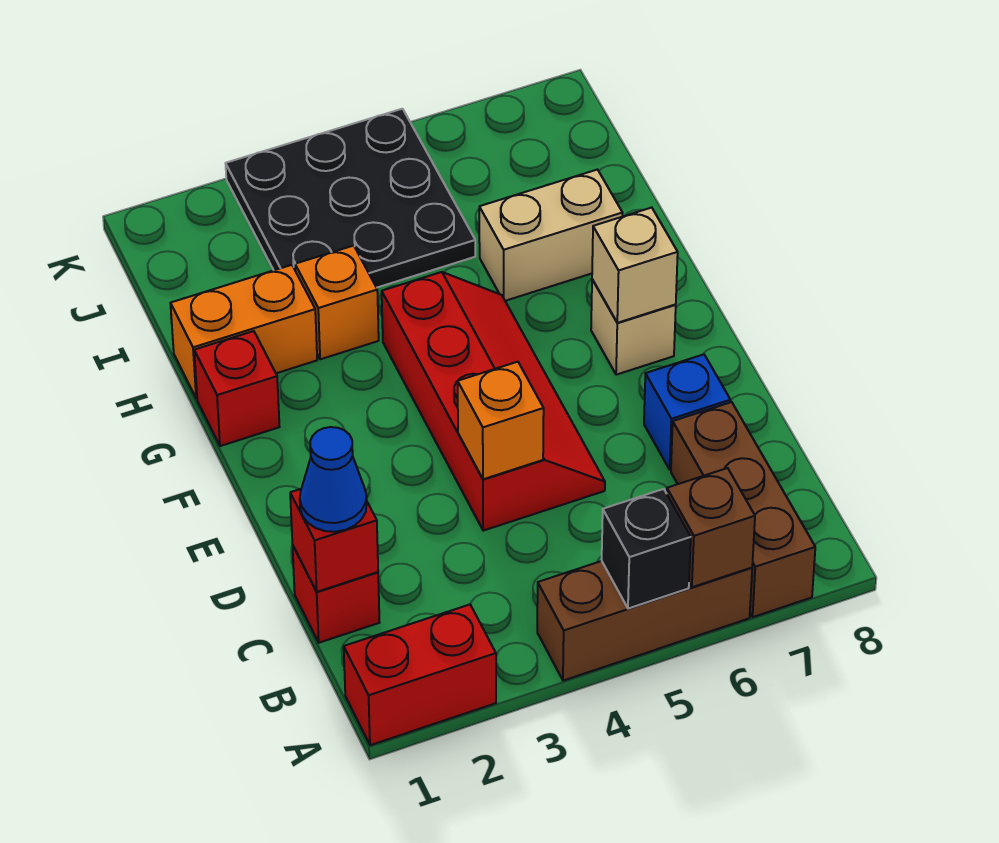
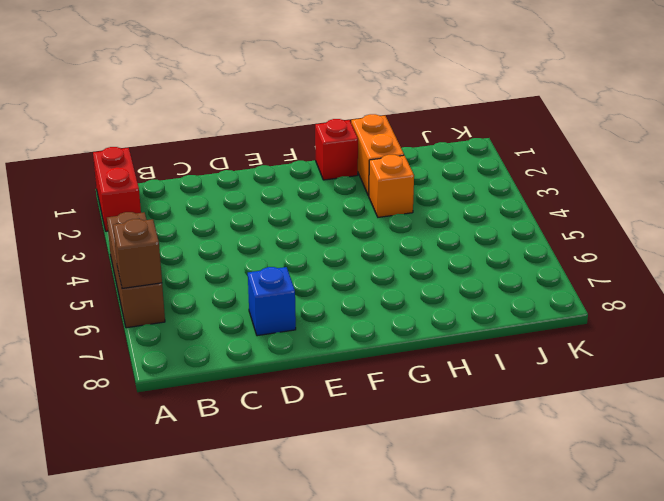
none -> brown brick A7:C7 level 1
none -> red brick C1 level 1
none -> red slope D4:G5 level 1 top 4

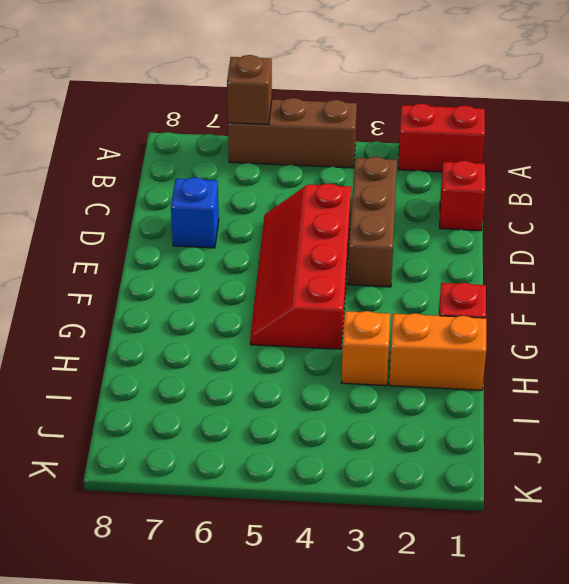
brown brick C3:E3 level 1 -> brown brick A7:C7 level 1
none -> tan brick F7 level 1
none -> tan brick H6:H7 level 1
none -> black plate I3:K5 level 1

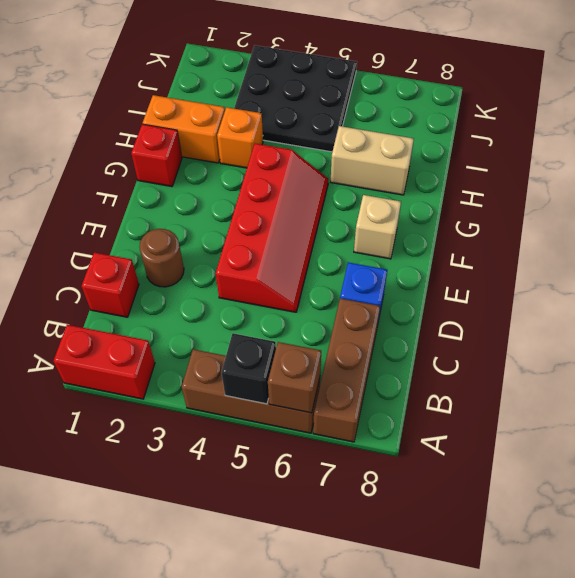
brown round brick D2 level 1 -> none
none -> red brick C1 level 2
none -> orange brick D4 level 2
none -> tan brick F7 level 2

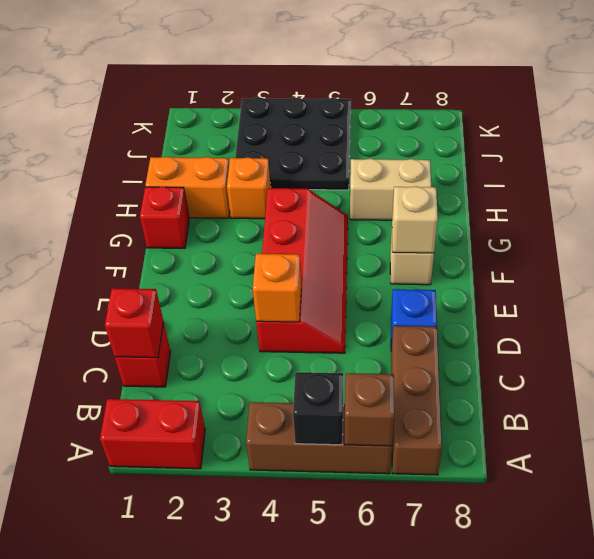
none -> blue cone C1 level 3

